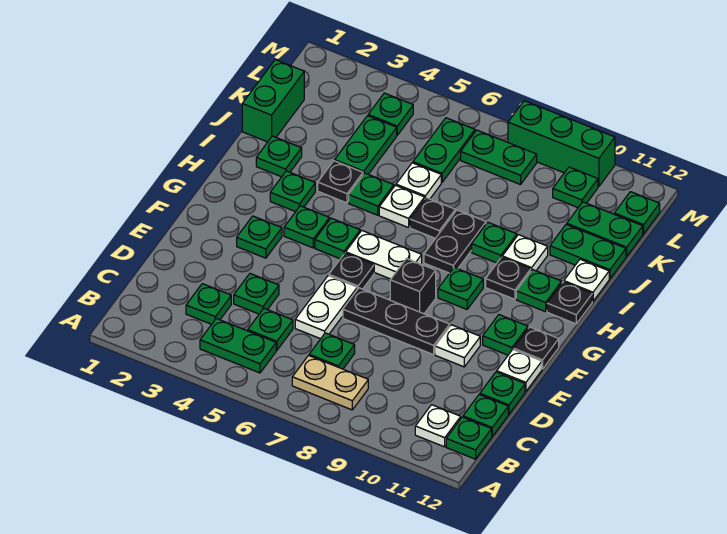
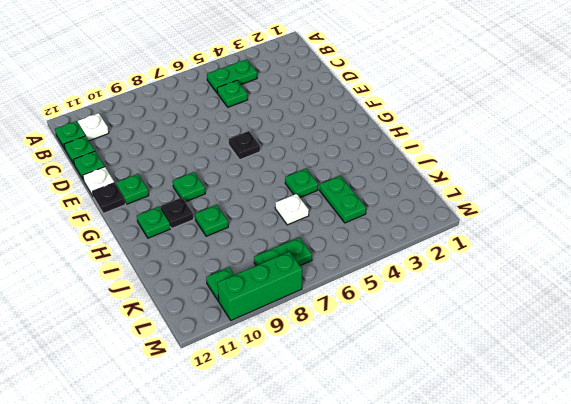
none -> tan plate B7:B8 level 1
none -> green plate C3 level 1
none -> green plate C7 level 1
none -> green plate D4 level 1

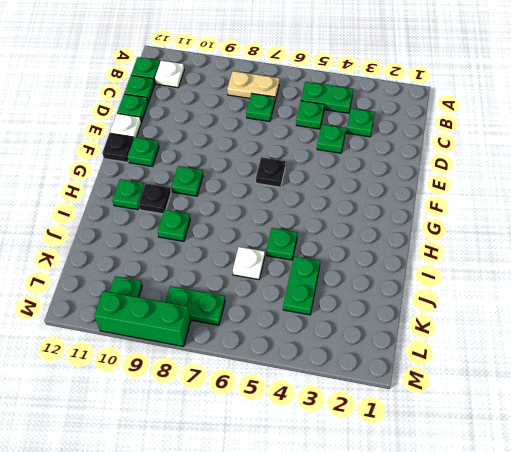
none -> white plate D6:E6 level 1
none -> black plate E7:E9 level 1
none -> white plate E10 level 1
none -> green plate F3 level 1

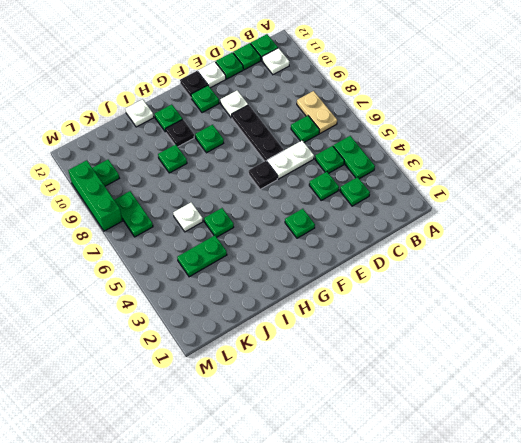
none -> black brick F8 level 1
none -> green plate G4 level 1
none -> green plate G5 level 1
none -> white plate G6:G7 level 1

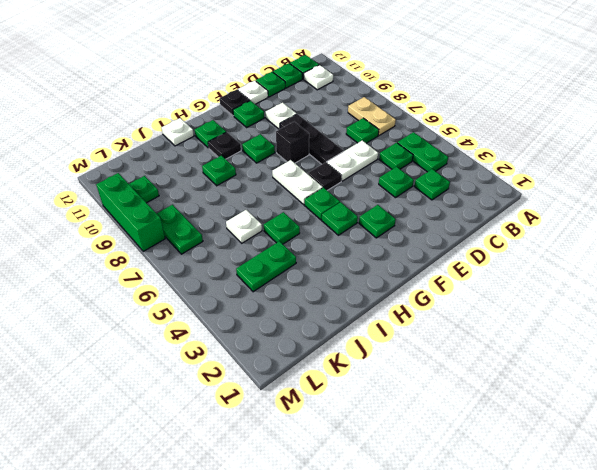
none -> green plate H3 level 1
none -> black plate H8:I8 level 1
none -> black plate H12 level 1
none -> green plate I2 level 1

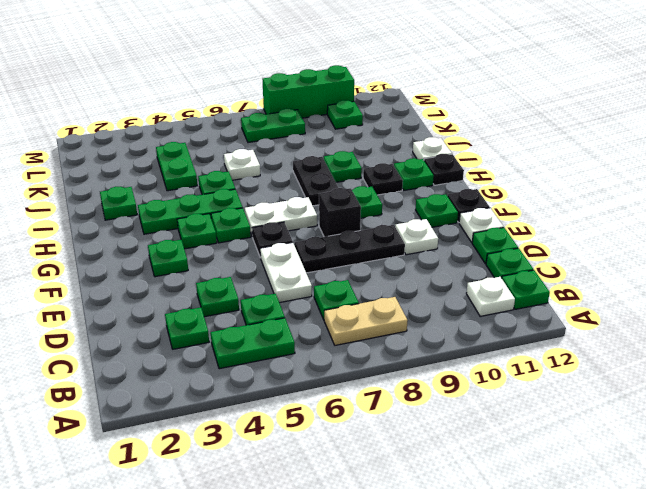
green plate H3:H5 level 1 -> green plate H3 level 1
none -> black plate I4 level 1
none -> white plate I6 level 1
none -> black plate I7 level 1
none -> white plate I10 level 1

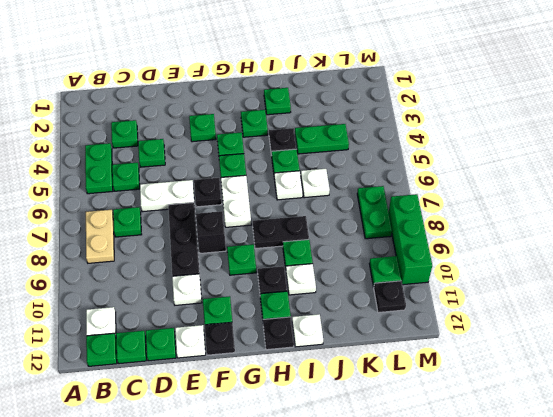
black plate L11 level 1 -> black plate I7 level 1
none -> green brick J1:K1 level 1
none -> green plate J11:J12 level 1
none -> green plate K6:L6 level 1
none -> green plate K11:K12 level 1

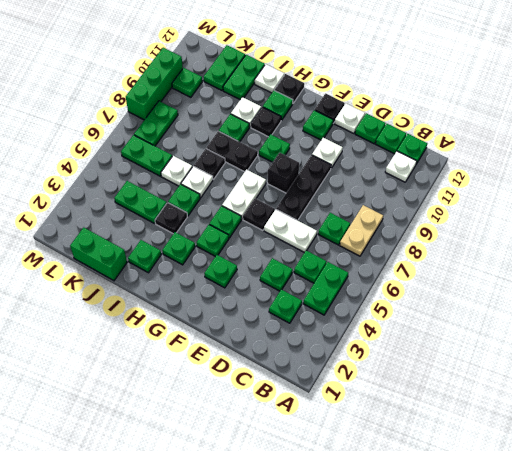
none -> green plate L4 level 1
none -> green plate L12 level 1

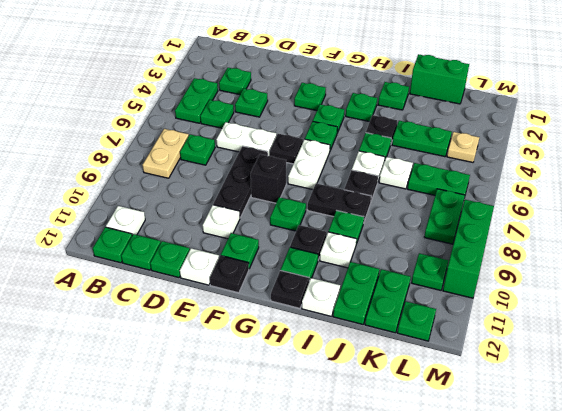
tan plate L4 level 1 -> green plate L4 level 1

